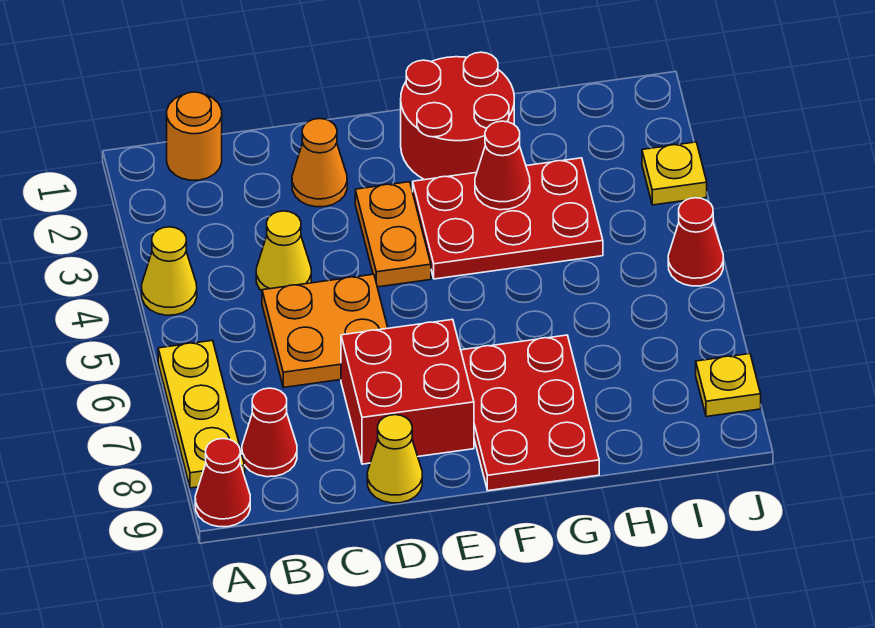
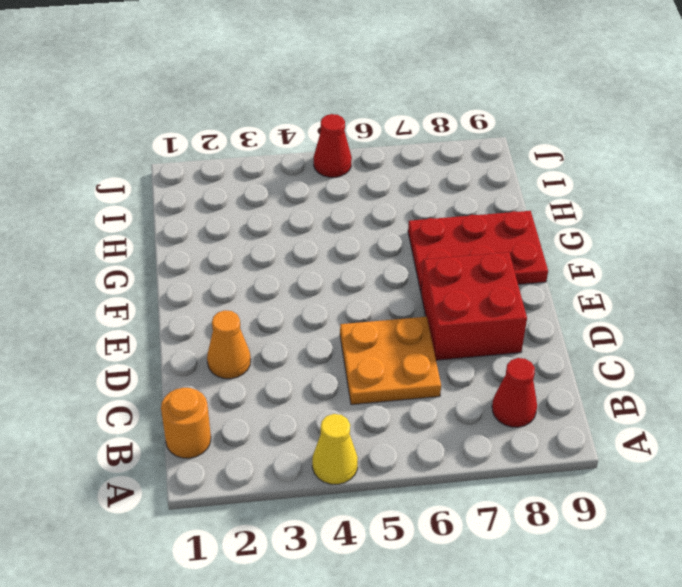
none -> yellow plate A6:A8 level 1
none -> red cone A9 level 1
none -> yellow cone C4 level 1

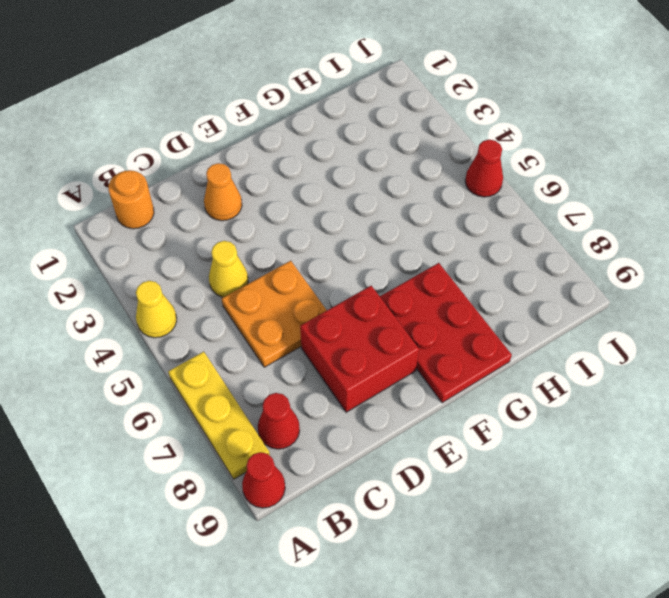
none -> yellow cone D9 level 1
none -> orange plate E3:E4 level 1
none -> red round brick F1:G2 level 1

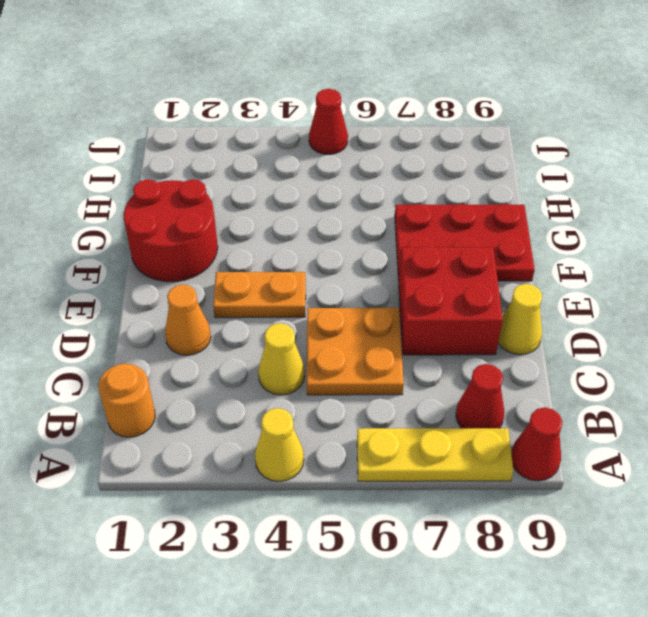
none -> red plate F3:H4 level 1
none -> yellow plate J3 level 1
none -> yellow plate J8 level 1

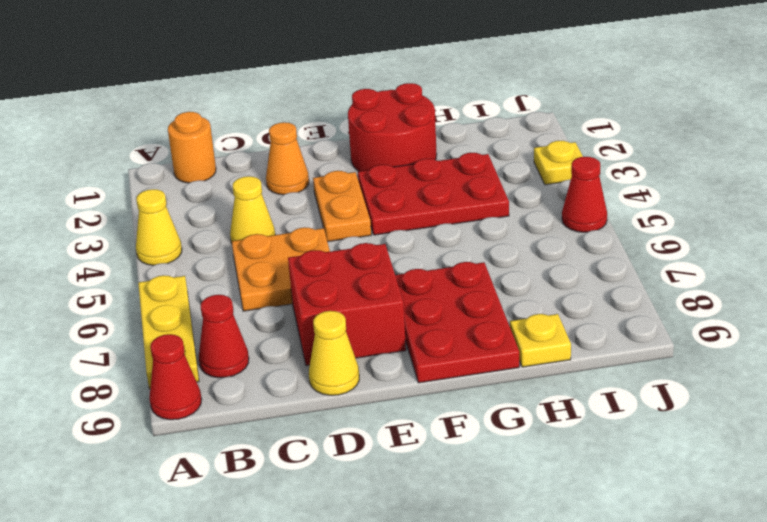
yellow plate H9 level 1 -> yellow plate J8 level 1
none -> red cone G3 level 2

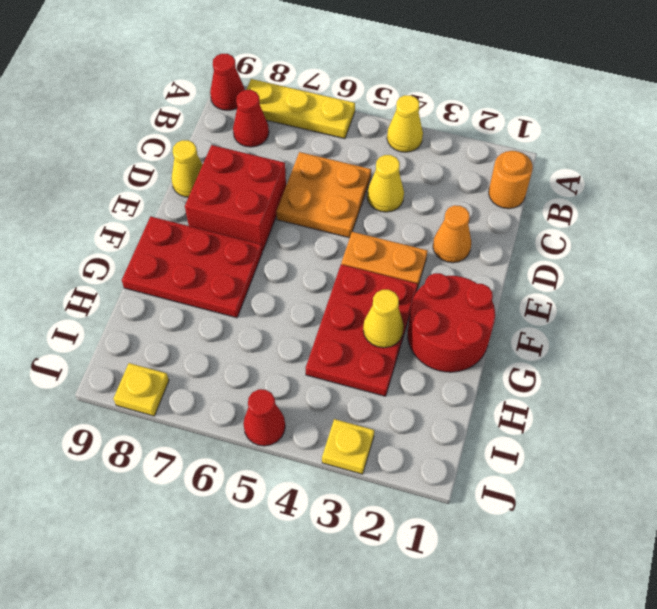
yellow cone G3 level 2 -> red cone G3 level 2

